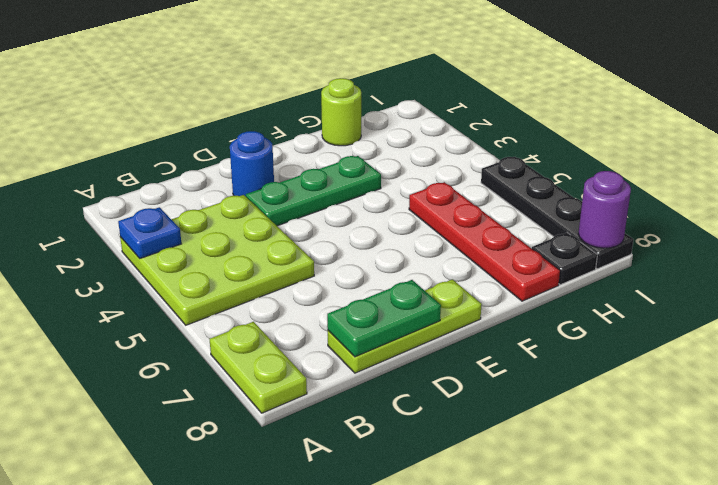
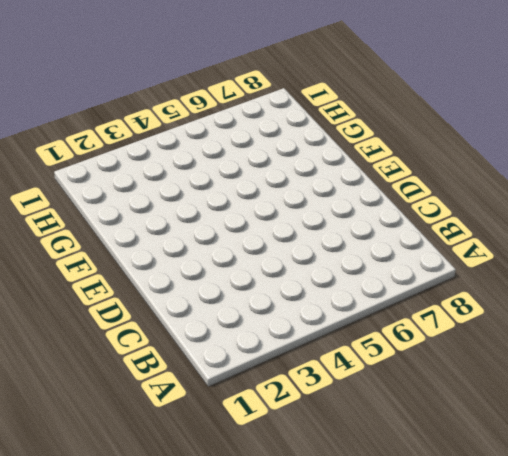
none -> lime plate A3:C5 level 1
none -> lime plate A7:A8 level 1
none -> lime plate C8:E8 level 1

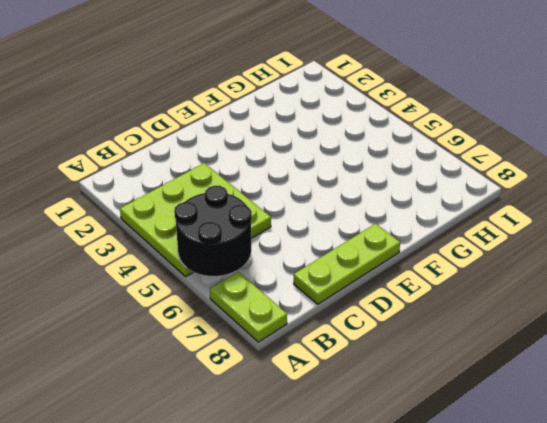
black round brick A5:B6 level 2 -> none
none -> blue round brick D2 level 1
none -> green plate D3:F3 level 1
none -> lime round brick G1 level 1

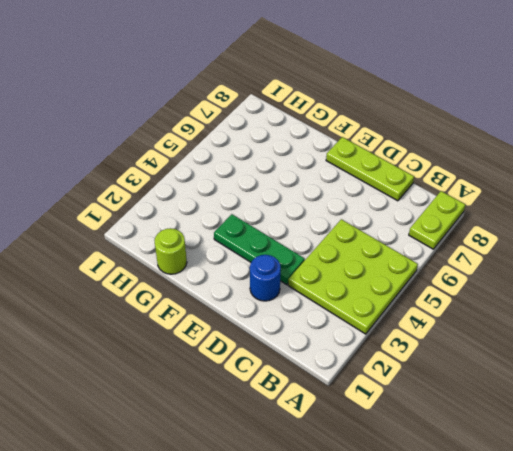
none -> red plate G5:G8 level 1
none -> black plate H8 level 1
none -> black plate I5:I8 level 1

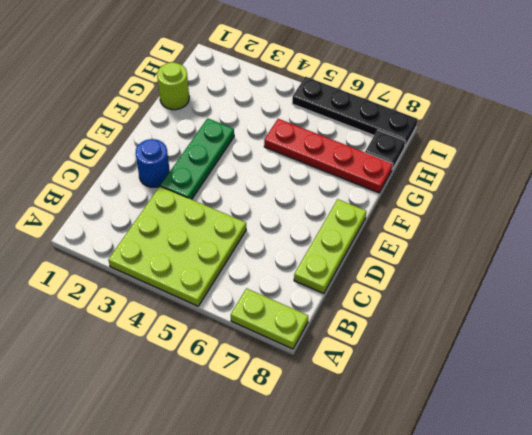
none -> blue plate A3 level 2
none -> green plate C8:D8 level 2
none -> purple round brick I8 level 2

